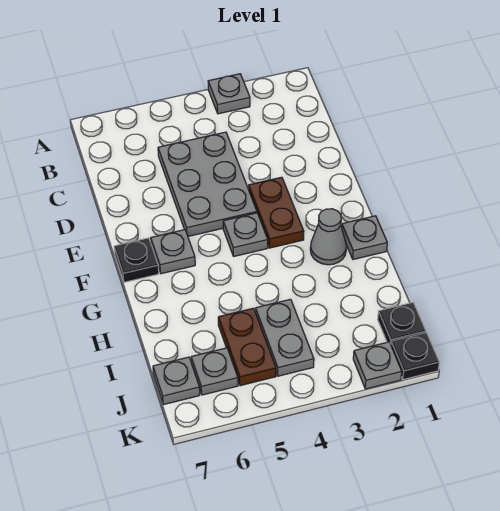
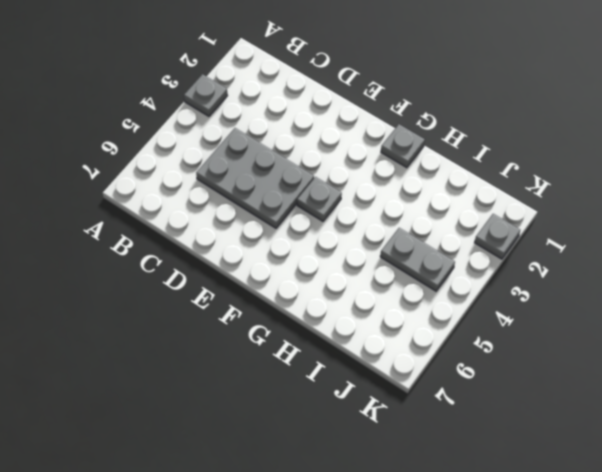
none -> brown plate E3:F3 level 1
none -> grey plate F6 level 1
none -> black plate F7 level 1

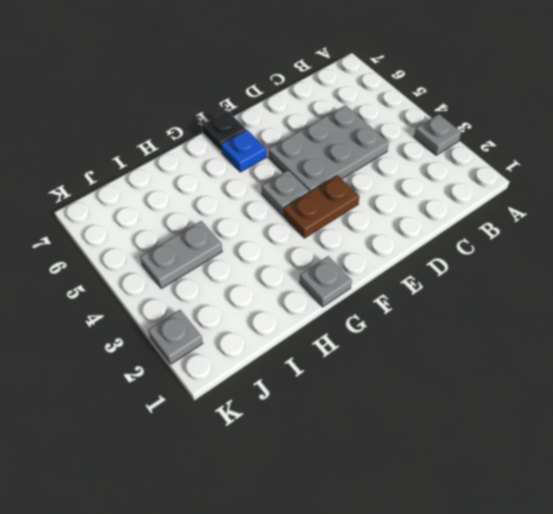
blue plate F6 level 1 -> grey plate F6 level 1
none -> grey cone G2 level 1
none -> brown plate I5:J5 level 1
none -> black plate J1 level 1

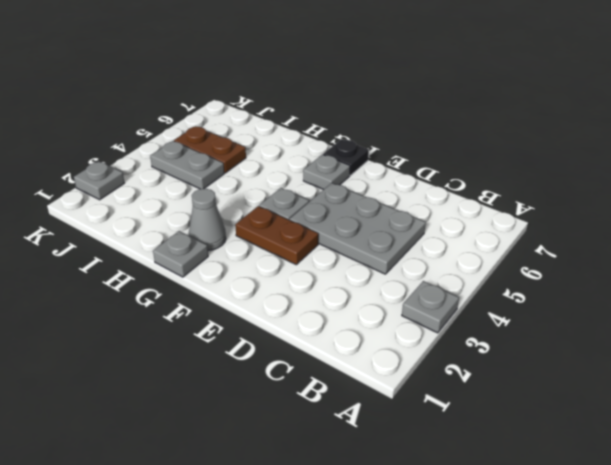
none -> black plate J1 level 1
none -> grey plate J6 level 1
none -> grey plate J7 level 1

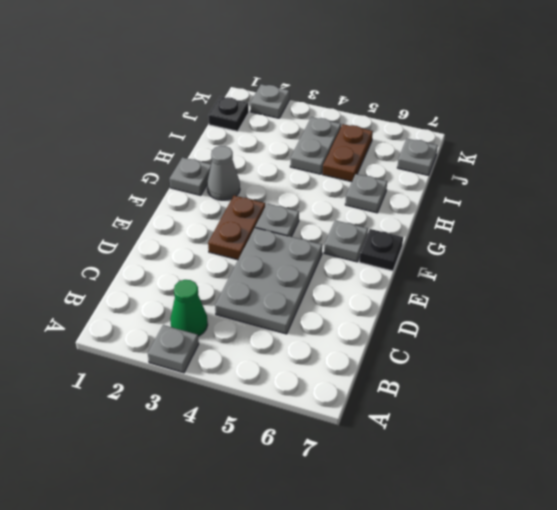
green cone B3 level 1 -> none
grey plate H6 level 1 -> grey plate J6 level 1
none -> black plate K1 level 1

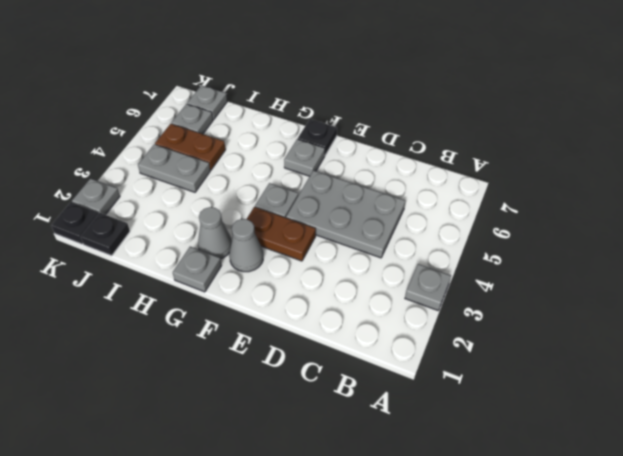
grey cone F2 level 1 -> none

